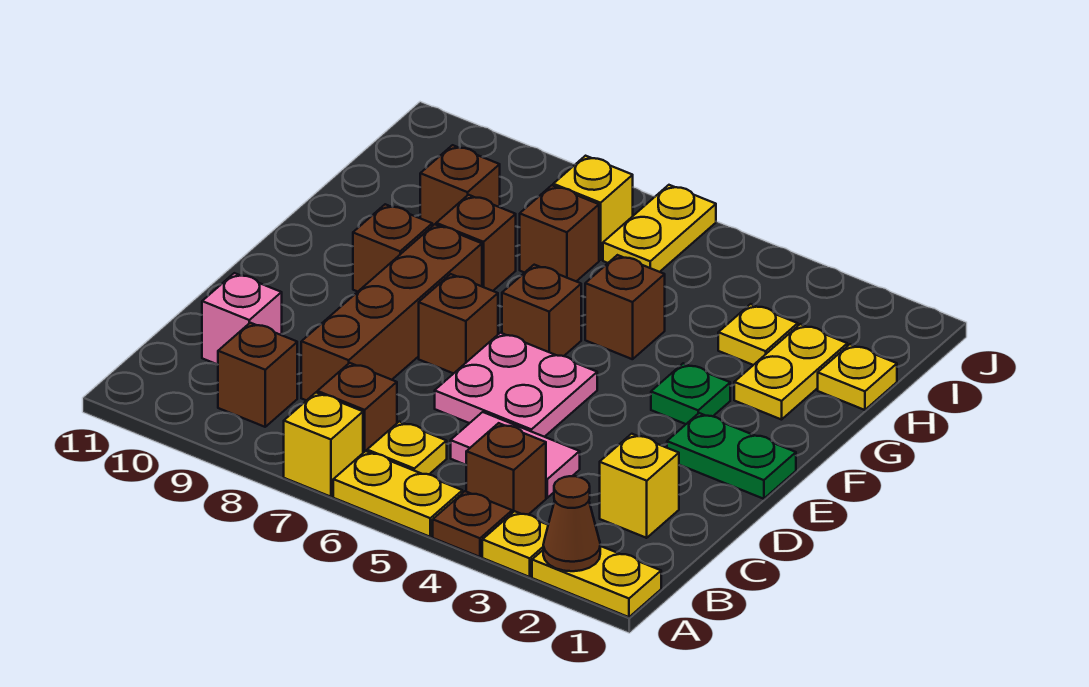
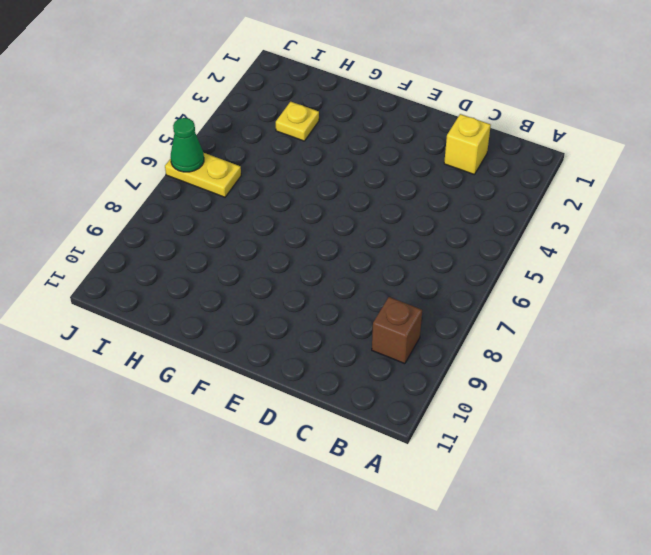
green cone J6 level 2 -> none
none -> yellow plate A1:A2 level 1
none -> yellow plate A3 level 1
none -> brown plate A4 level 1

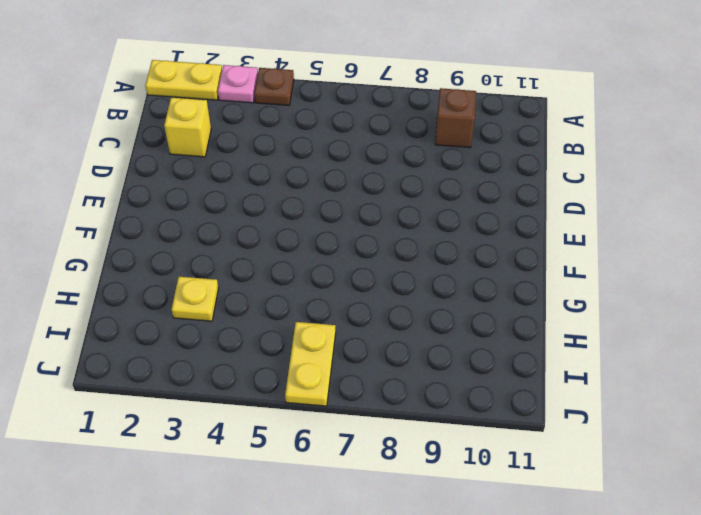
pink plate A3 level 1 -> yellow plate A3 level 1
none -> yellow plate A5:A6 level 1
none -> yellow brick A7 level 1
none -> brown brick B4 level 1

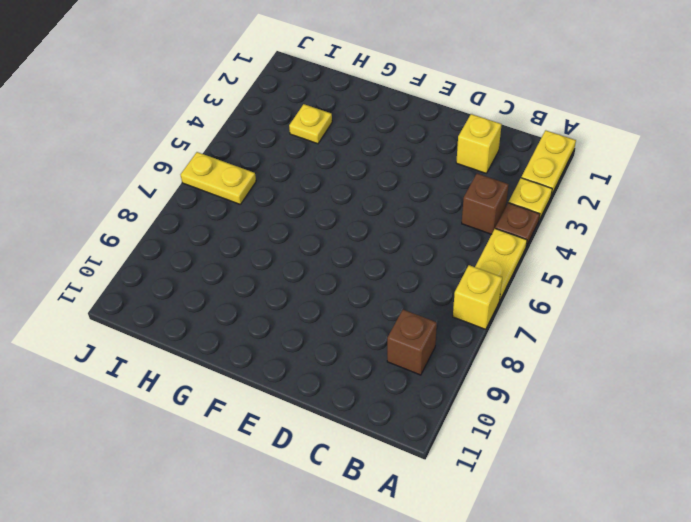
none -> yellow plate B6 level 1
none -> brown brick B7 level 1
none -> pink tile C4:C5 level 1

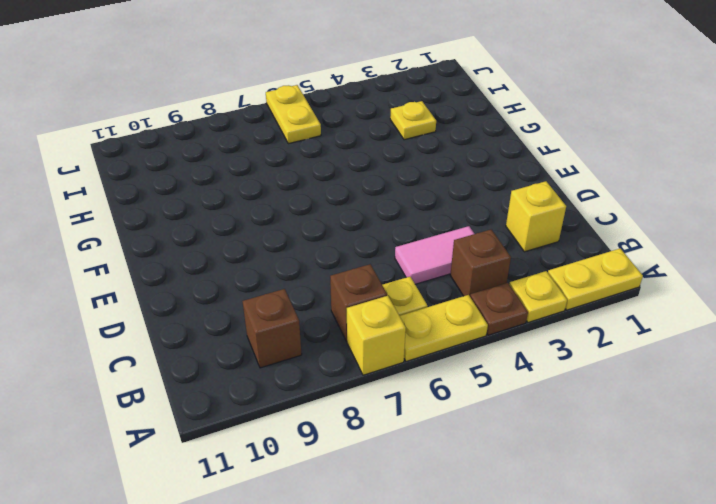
none -> brown brick C8:F8 level 1
none -> pink brick C10 level 1
none -> pink plate D5:E6 level 1

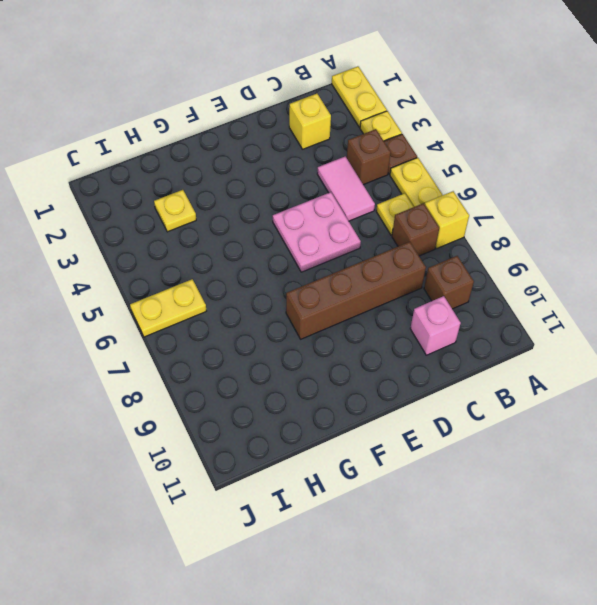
none -> green plate E1:E2 level 1
none -> brown brick E7 level 1
none -> green plate F3 level 1

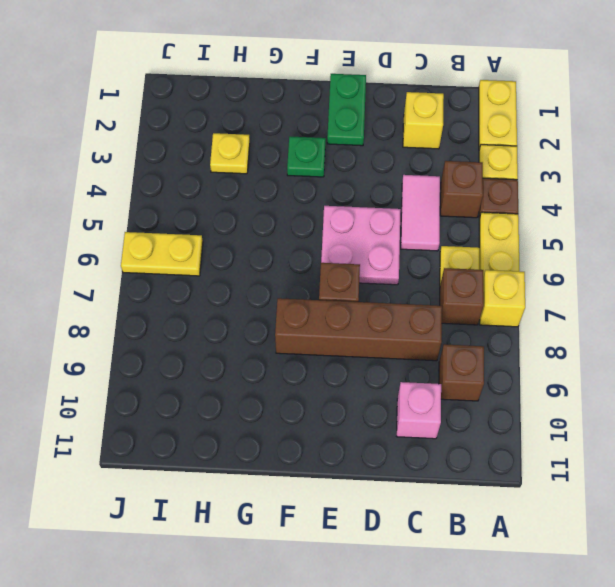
none -> brown brick F6 level 1
none -> brown brick F9 level 1
none -> yellow plate G2:H2 level 1

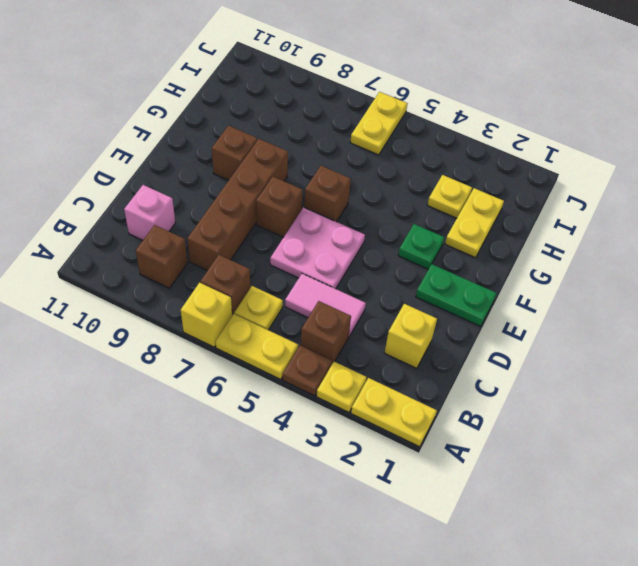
none -> brown brick G5 level 1
none -> brown brick G8 level 1
none -> yellow plate H1 level 1

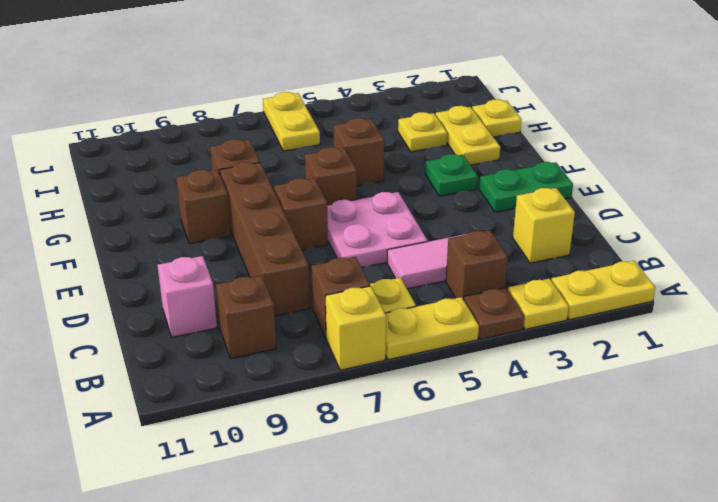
none -> brown brick H7 level 1
none -> brown brick H9 level 1
none -> yellow brick I7 level 1

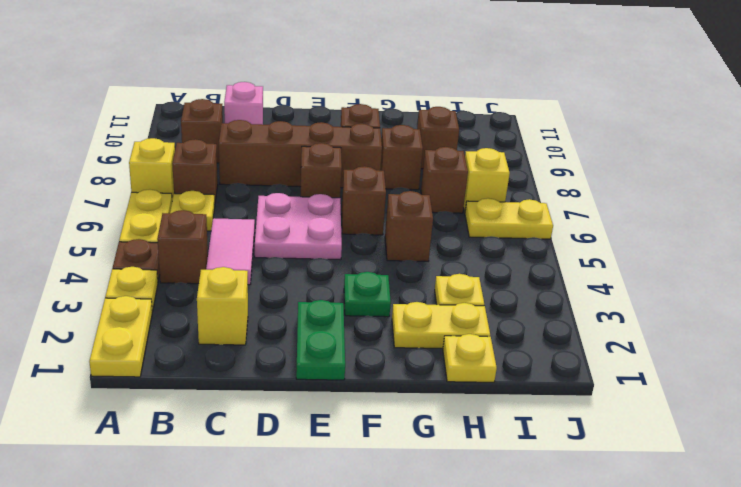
none -> brown cone A2 level 2

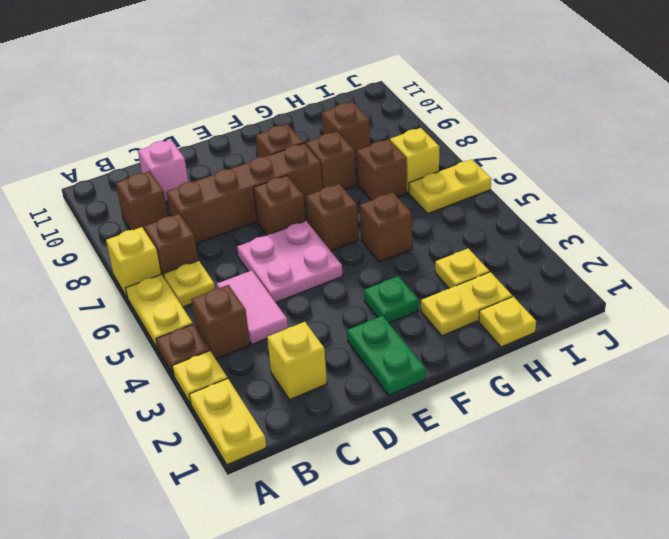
none -> brown cone A2 level 2

